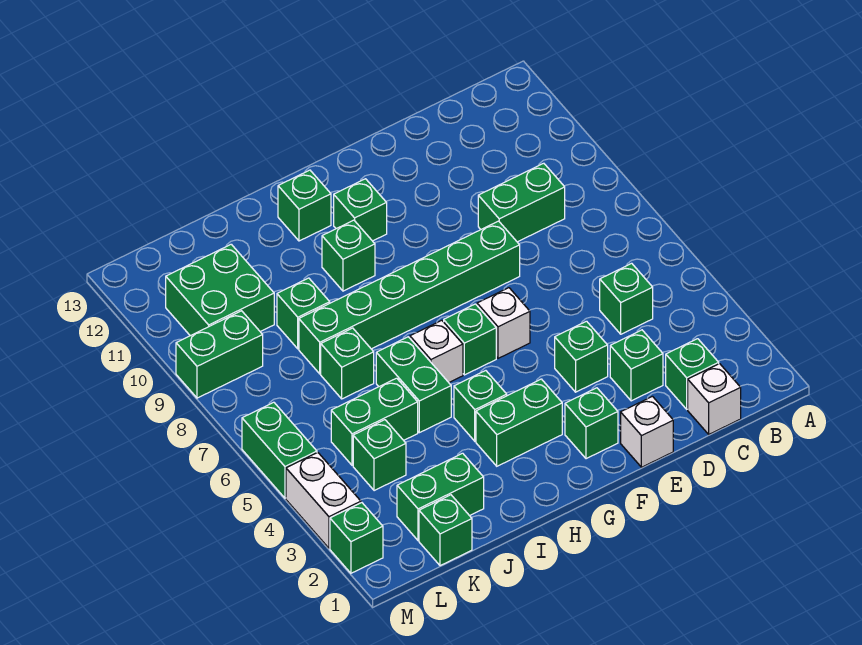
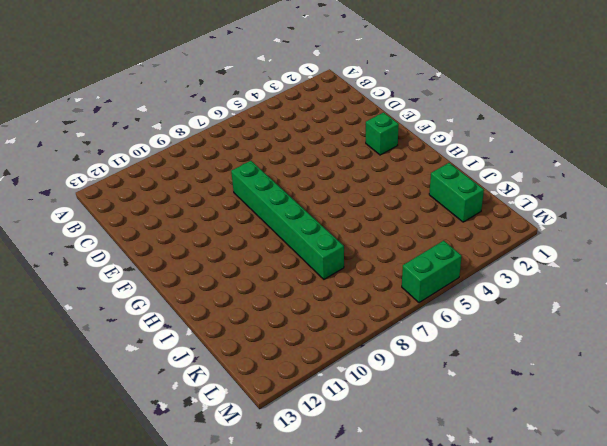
none -> white brick C1 level 1
none -> green brick C2 level 1
none -> green brick C5 level 1

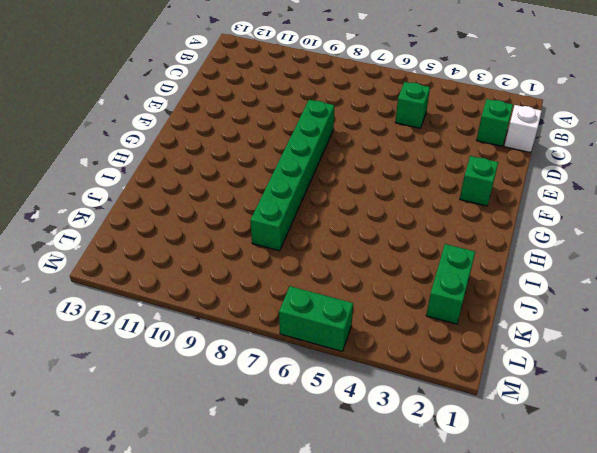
none -> green brick C9:D9 level 1
none -> green brick D3 level 1
none -> white brick E1 level 1

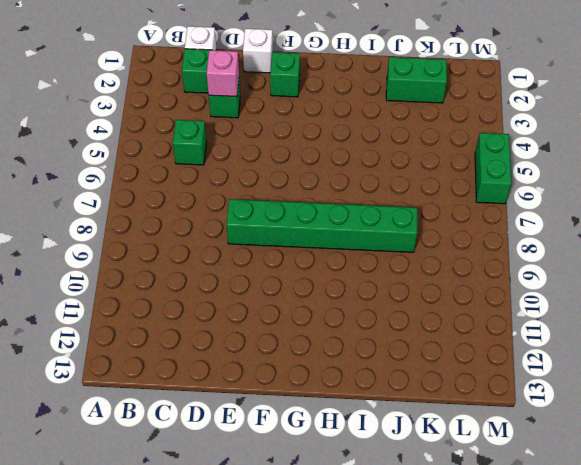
pink brick D3 level 2 -> none
none -> green brick C9:D9 level 1
none -> green brick E4 level 1
none -> white brick F6 level 1

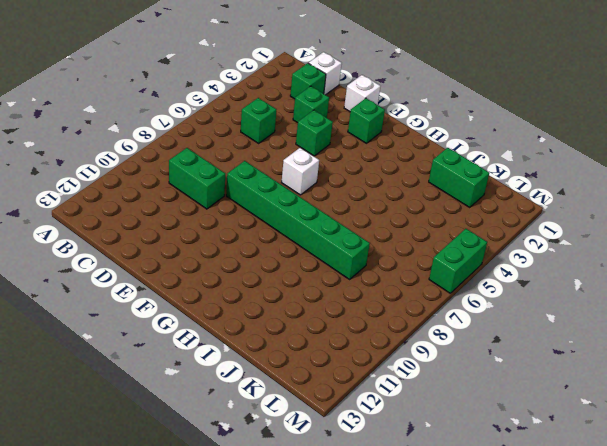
none -> green brick G3:H3 level 1
none -> green brick G6 level 1
none -> green brick G11 level 1

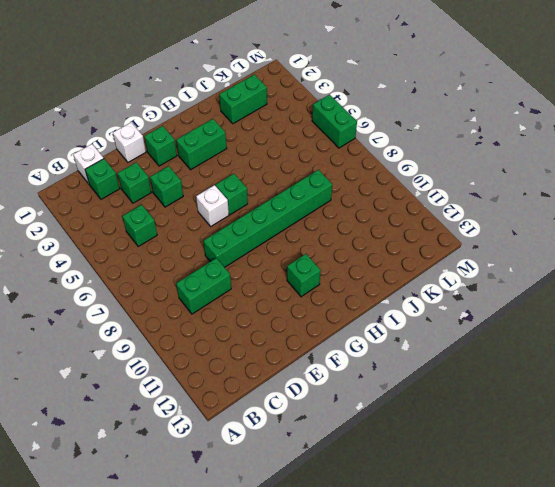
none -> green brick H4 level 1
none -> white brick H6 level 1
none -> green brick H10 level 1

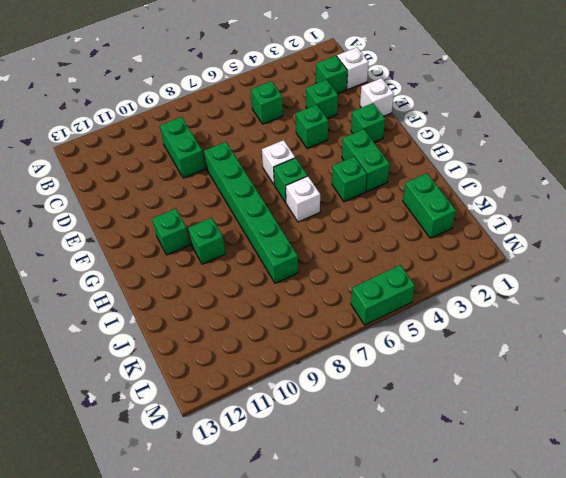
none -> green brick H12 level 1
none -> green brick I5:I6 level 1
none -> green brick J5:K5 level 1

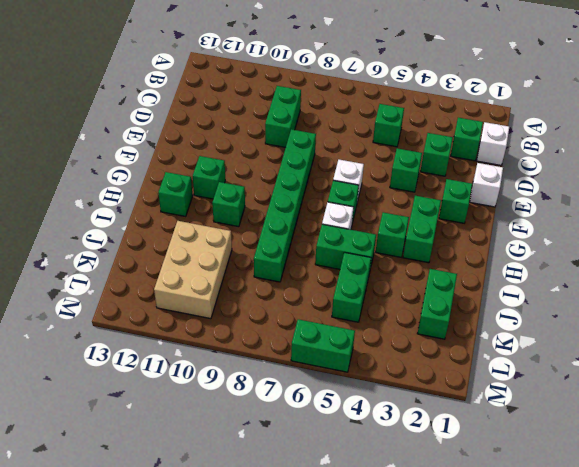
tan brick J10:L11 level 1 -> green brick K10:L11 level 1
none -> green brick J7 level 1
none -> green brick J9 level 1
none -> green brick K1 level 1

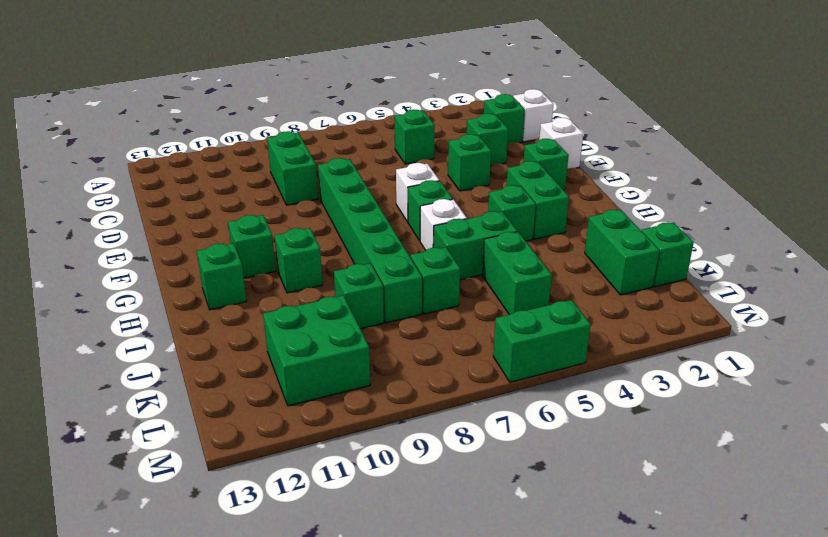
none -> green brick K4 level 1
none -> green brick L9:M9 level 1
none -> green brick M2 level 1

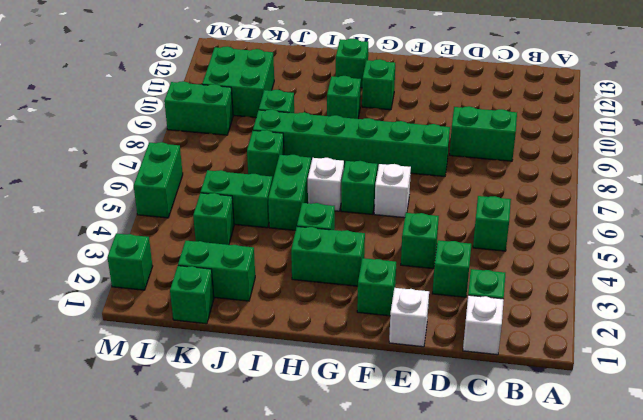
none -> white brick M3:M4 level 1

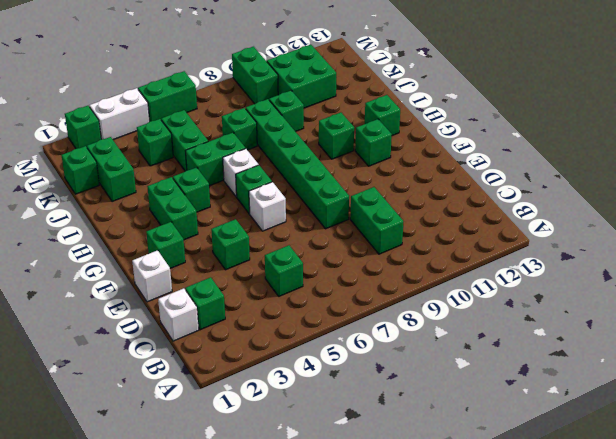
none -> green brick D3 level 1

